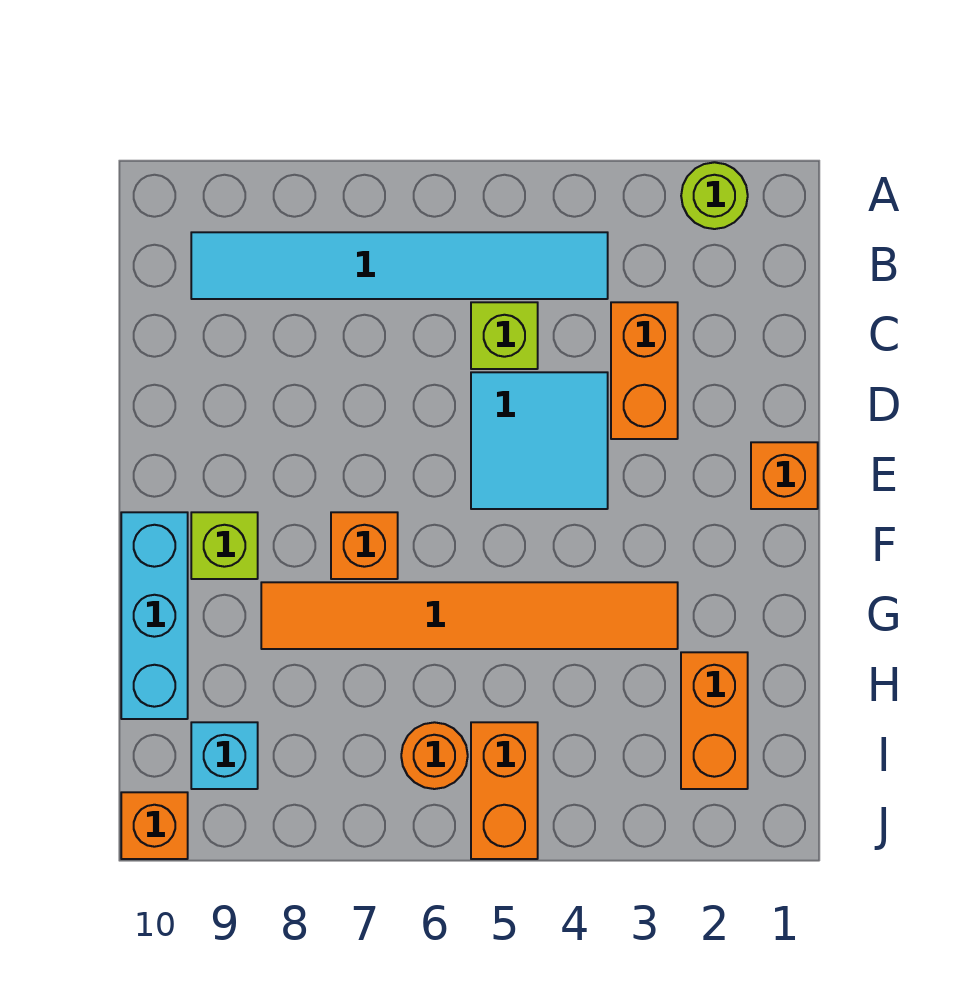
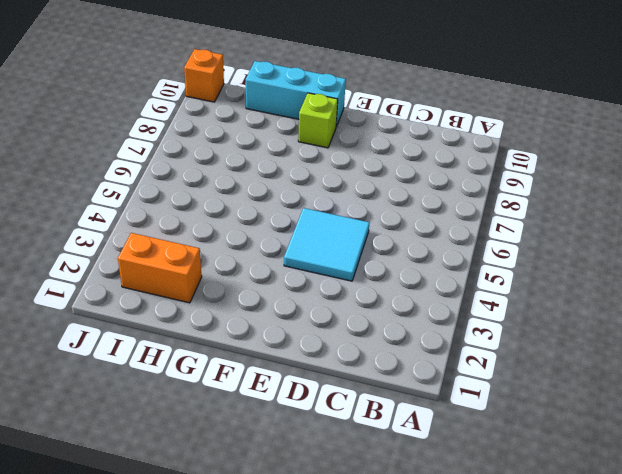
none -> lime round brick A2 level 1
none -> cyan tile B4:B9 level 1
none -> orange brick C3:D3 level 1

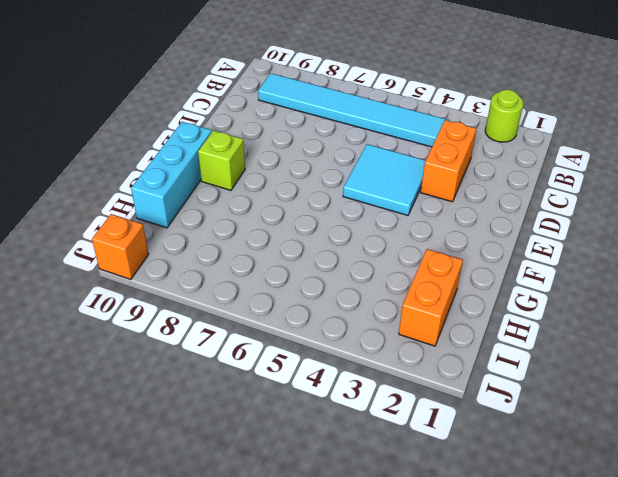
none -> lime brick C5 level 1
none -> orange brick E1 level 1
none -> orange brick F7 level 1

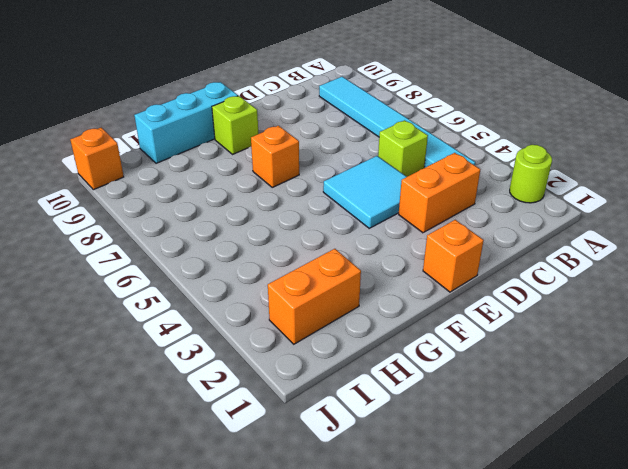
none -> orange tile G3:G8 level 1
none -> orange brick I5:J5 level 1
none -> orange round brick I6 level 1

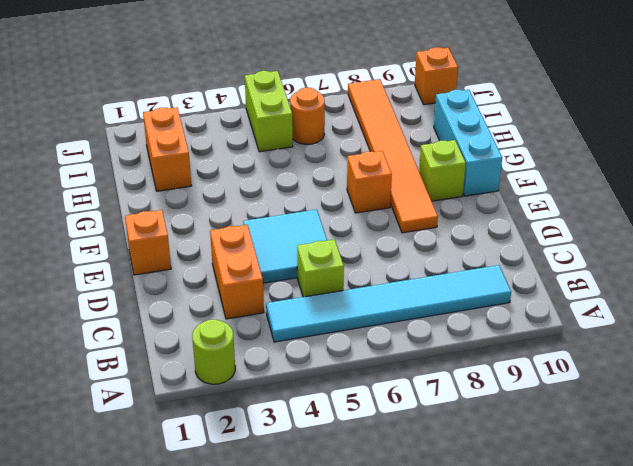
orange tile E8:J8 level 1 -> orange tile G3:G8 level 1
lime brick I5:J5 level 1 -> orange brick I5:J5 level 1
none -> cyan brick I9 level 1

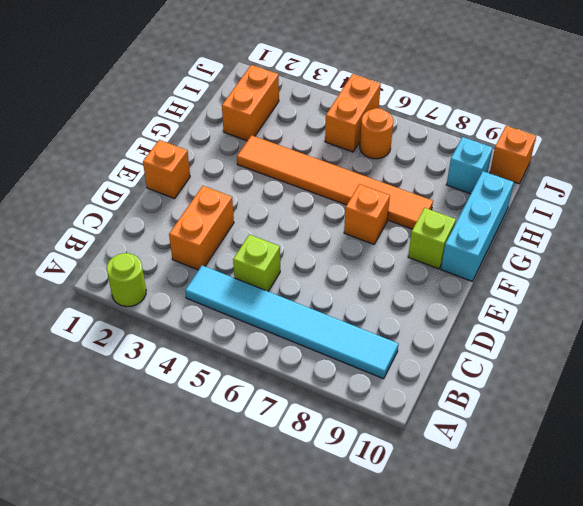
none -> cyan tile D4:E5 level 1

